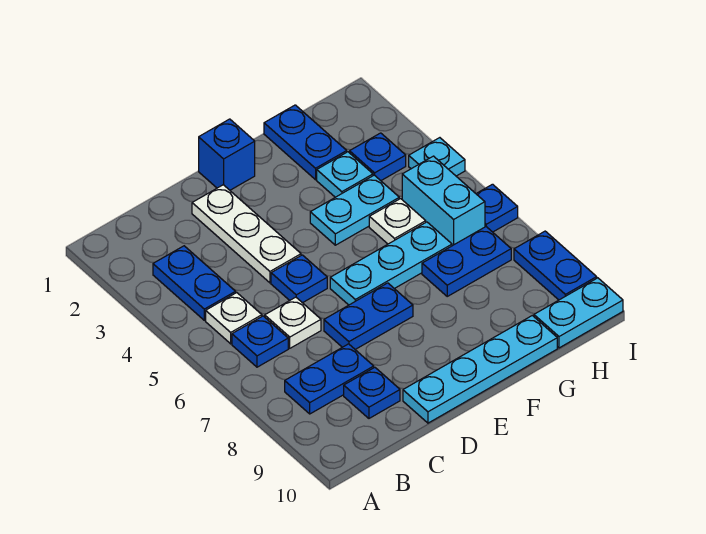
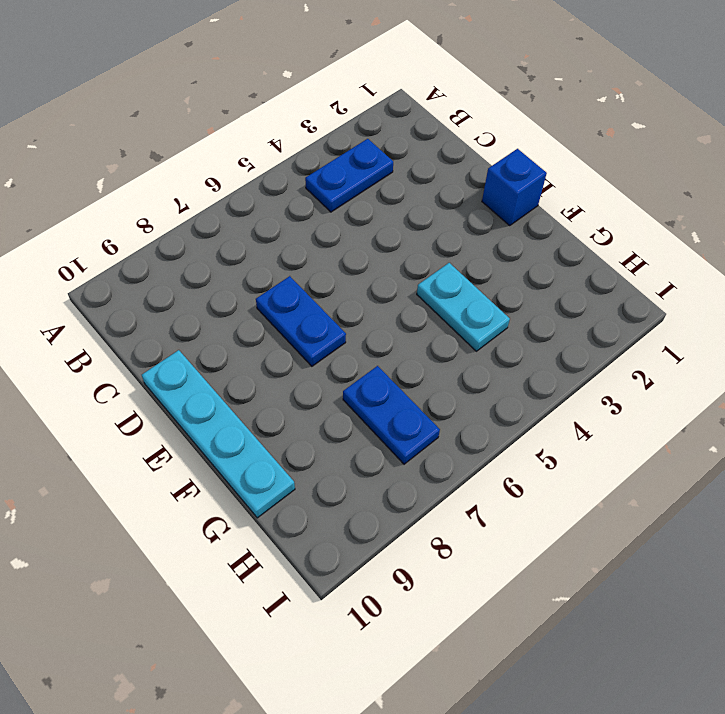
none -> white plate B5 level 1
none -> blue plate B6 level 1
none -> blue plate B8:C8 level 1

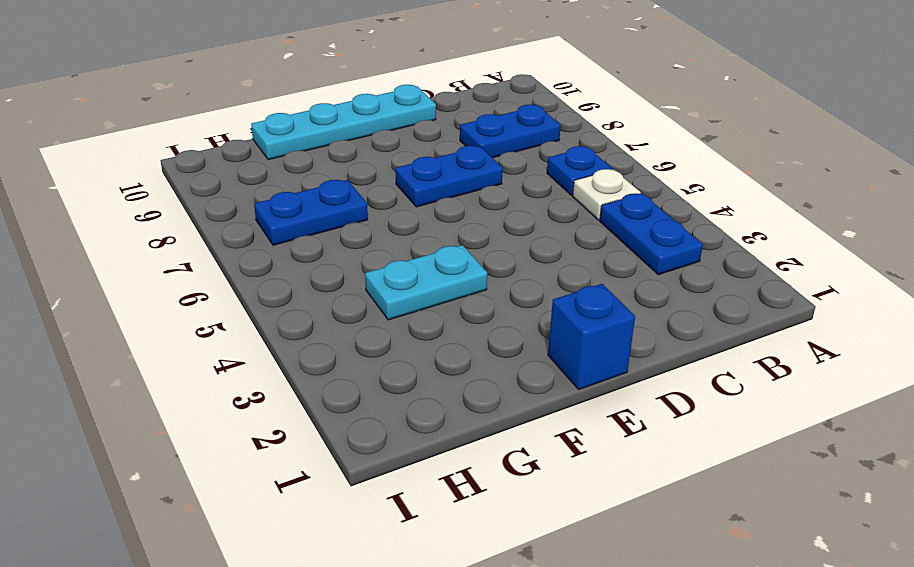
none -> white plate C6 level 1
none -> blue plate C9 level 1
none -> white plate D2:D4 level 1

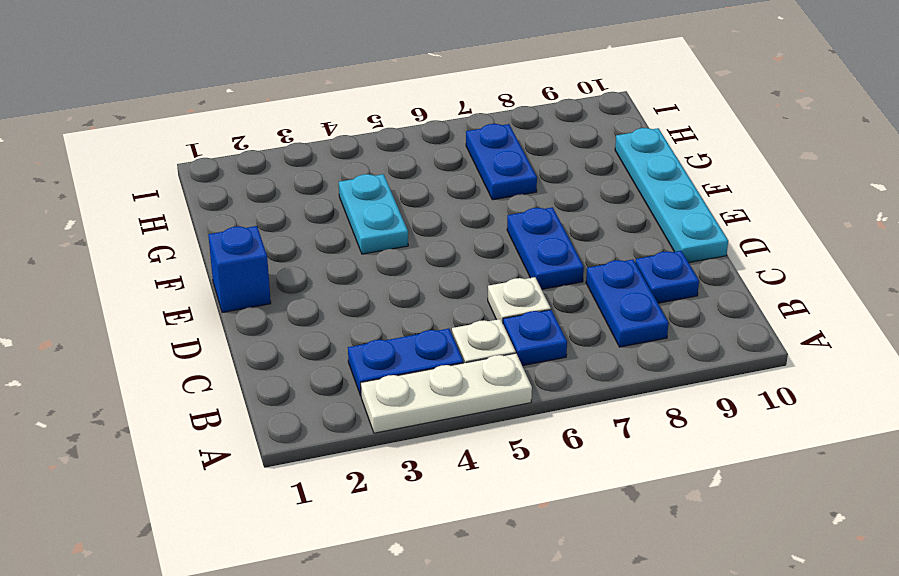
white plate A3:A5 level 1 -> white plate D2:D4 level 1
none -> blue plate D5 level 1
none -> cyan plate E6:G6 level 1
none -> blue plate G1:G2 level 1

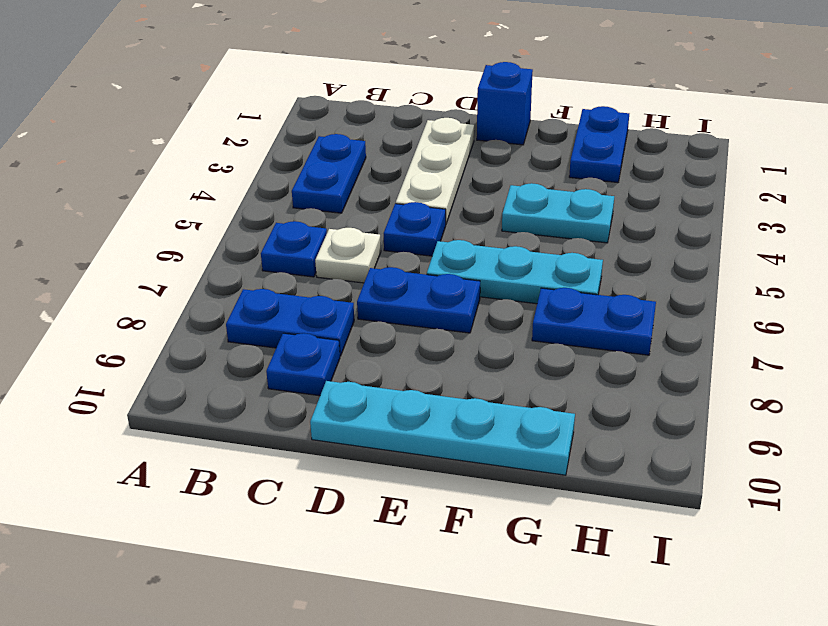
none -> white plate B5 level 1
none -> cyan plate G3 level 1
none -> white plate G5 level 1

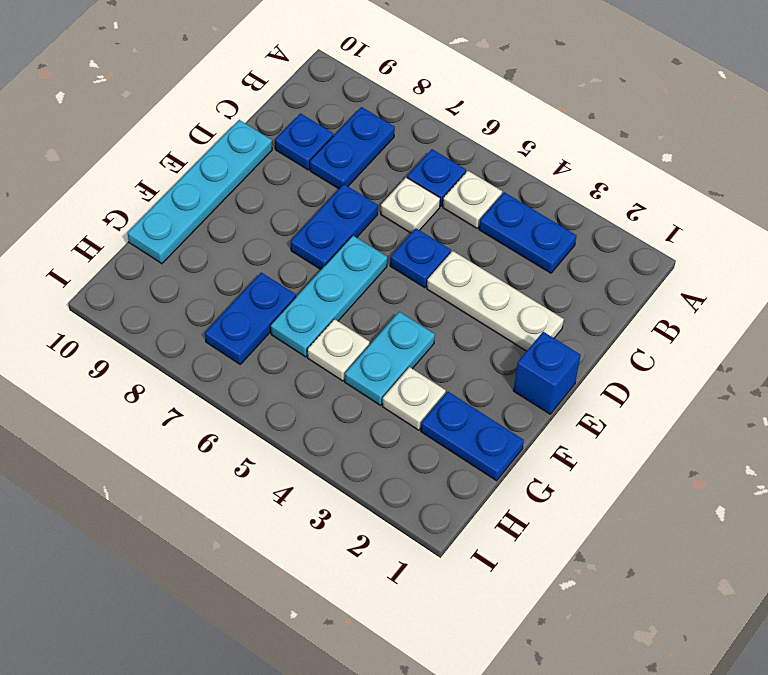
white plate G3 level 1 -> cyan plate G3 level 1
none -> blue plate H3 level 1
none -> cyan brick H5:H6 level 1
none -> cyan plate H10:I10 level 1

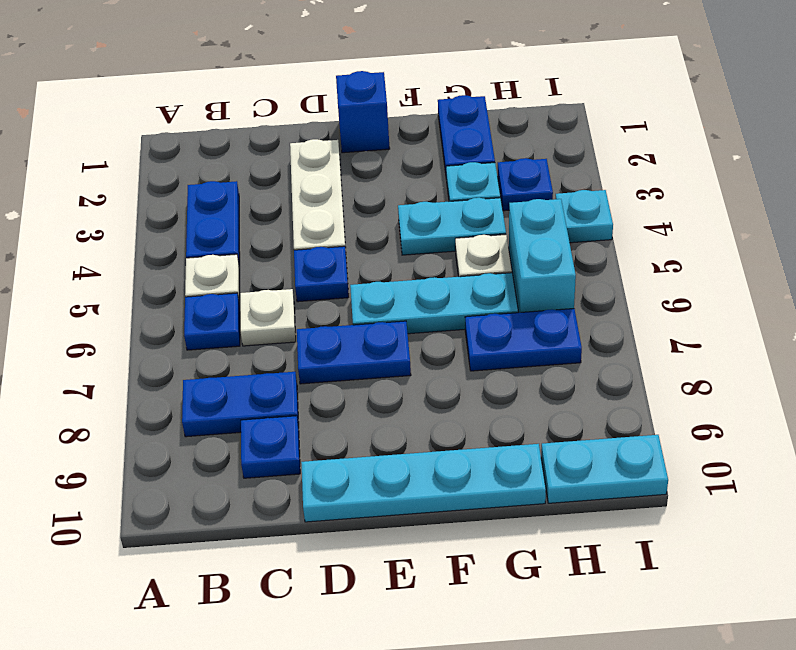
none -> blue plate I6 level 1
none -> blue plate I8:I9 level 1

